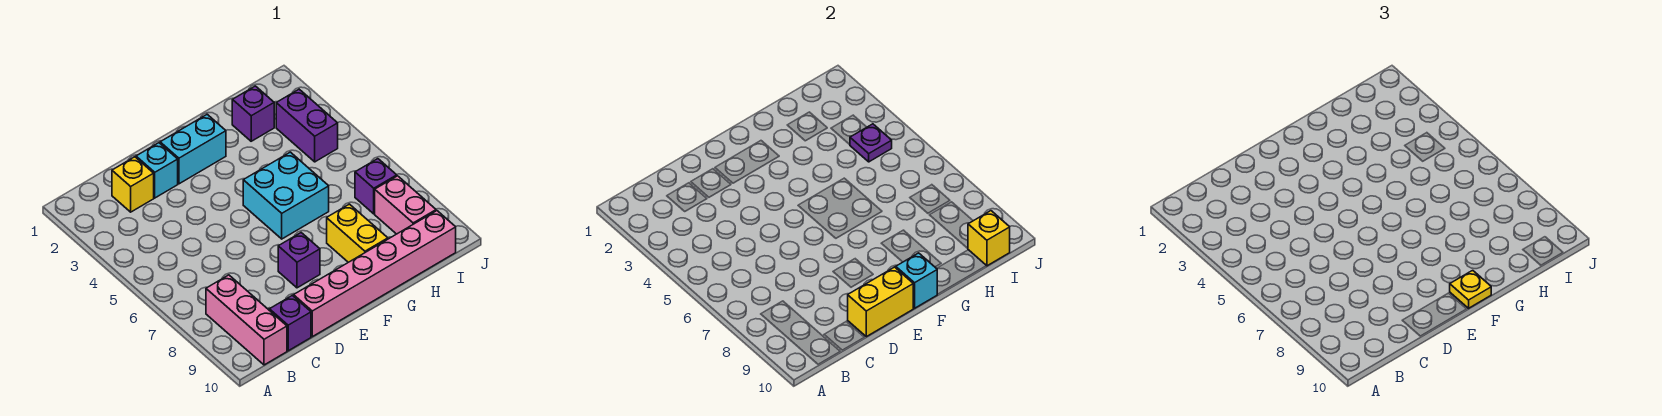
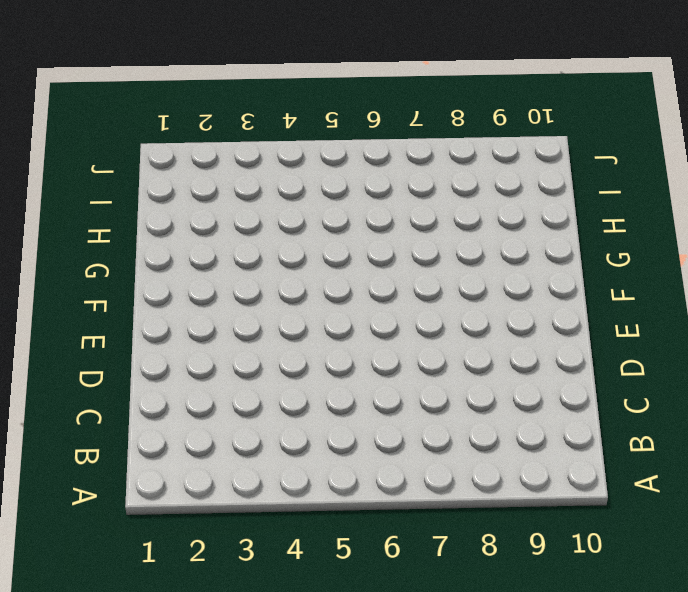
none -> pink brick B8:B10 level 1
none -> yellow brick C2 level 1
none -> purple brick C10 level 1

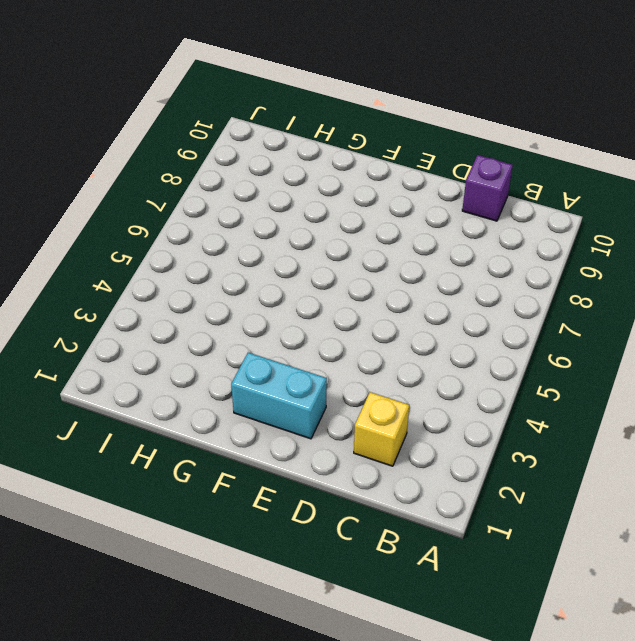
none -> pink brick B8:B10 level 1
none -> cyan brick D2 level 1
none -> pink brick D10:I10 level 1

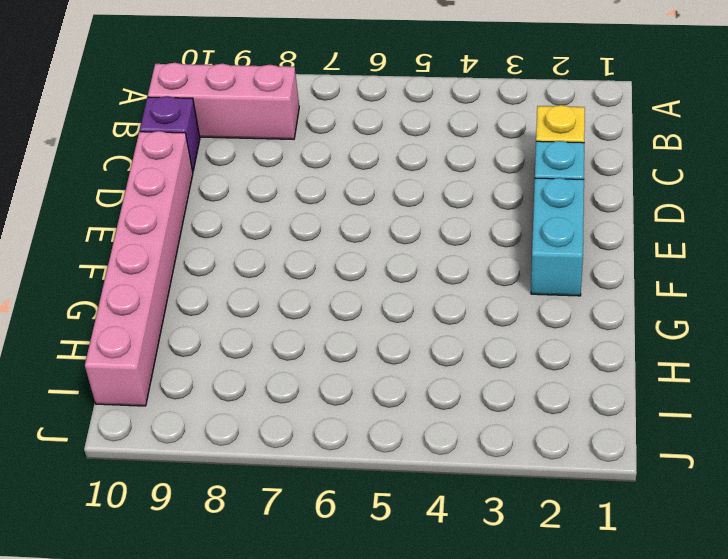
none -> purple brick E8 level 1
none -> cyan brick F5:G6 level 1
none -> yellow brick G8:G9 level 1

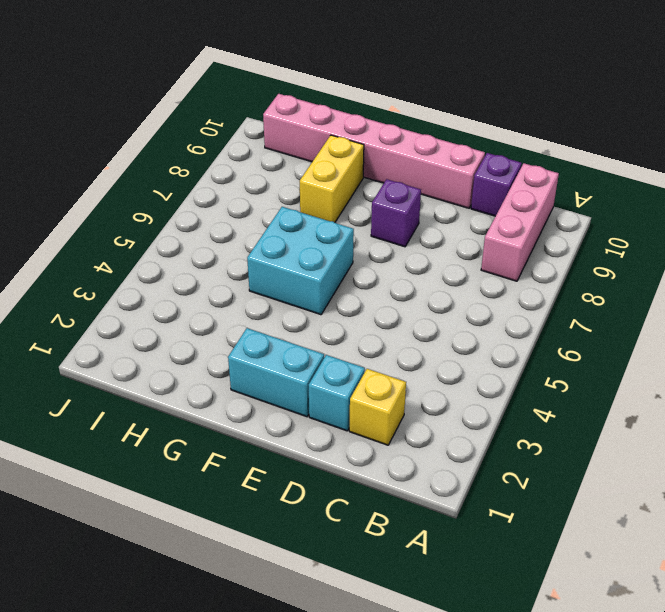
none -> purple brick H2 level 1
none -> purple brick I3:I4 level 1
none -> purple brick I7 level 1

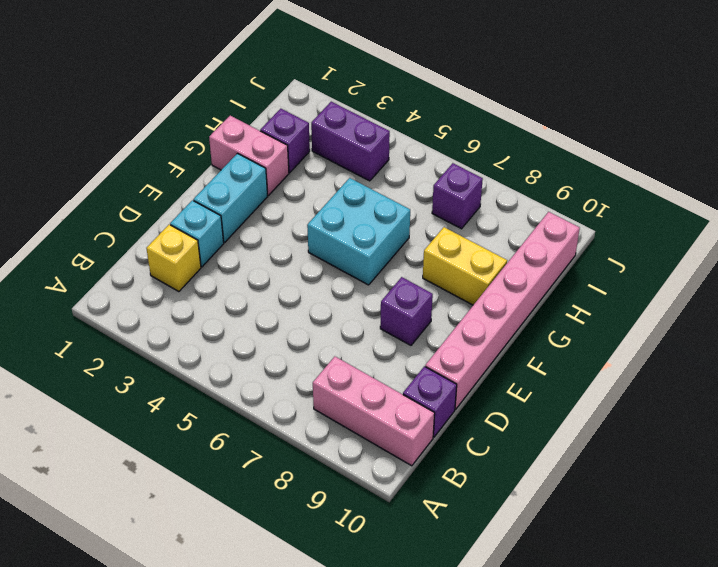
pink brick G1:G2 level 1 -> pink brick I8:I9 level 1
none -> yellow brick D10:E10 level 2
none -> cyan brick F10 level 2
none -> purple plate I4 level 2

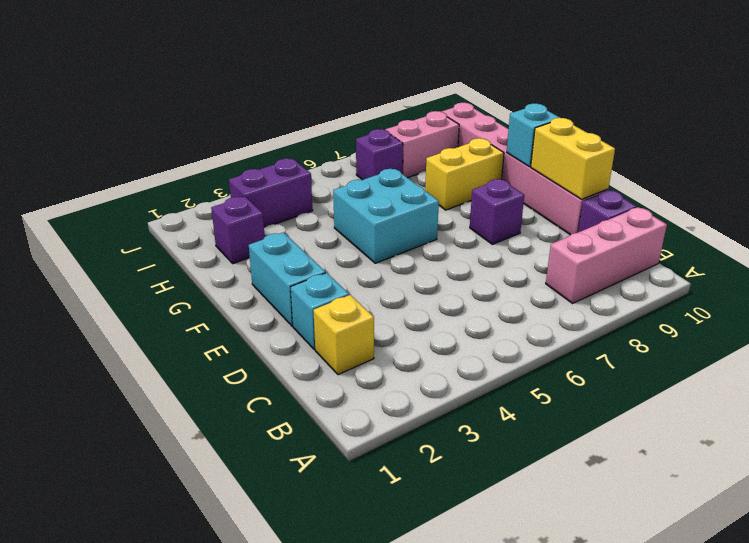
none -> purple plate I4 level 2
none -> yellow brick I10 level 2
none -> yellow plate F10 level 3

